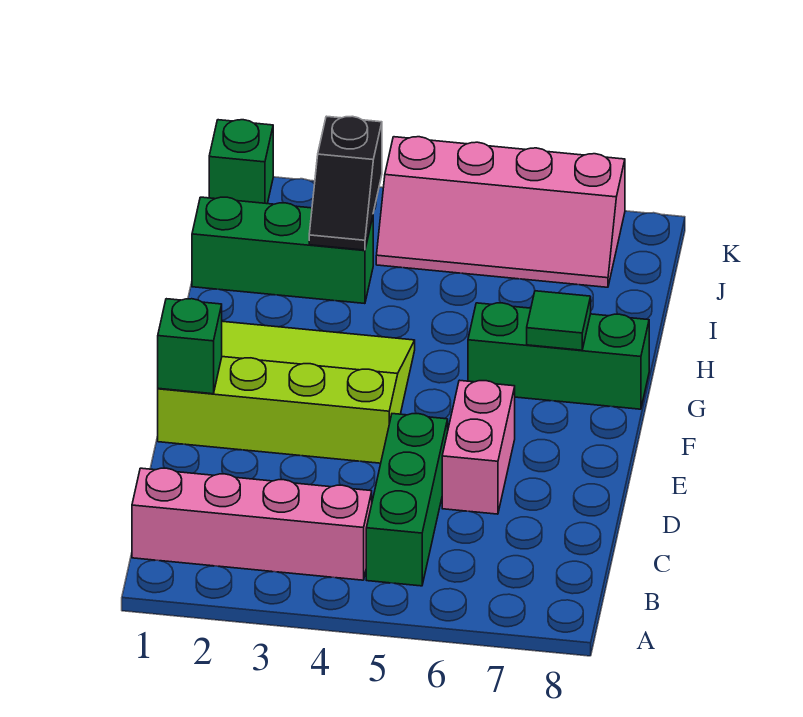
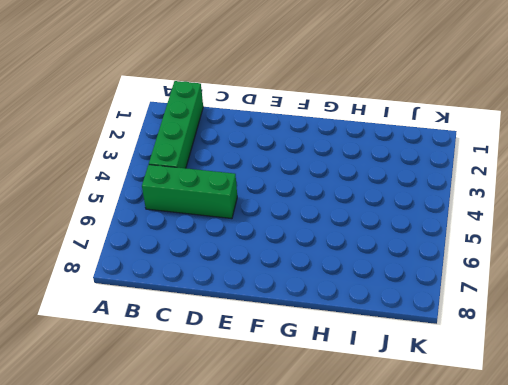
green brick B1:B4 level 1 -> pink brick B1:B4 level 1
none -> pink brick D6:E6 level 1
none -> lime slope E1:G4 level 1 top E

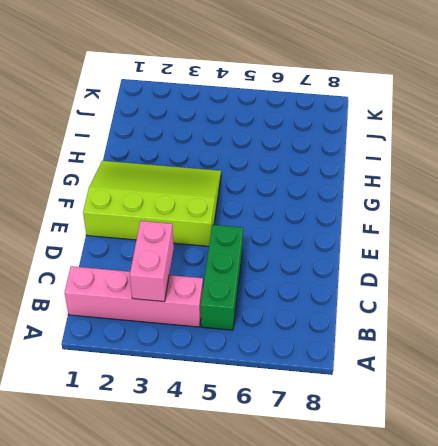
pink brick B3:C3 level 2 -> pink brick D6:E6 level 1
none -> green brick G6:G8 level 1
none -> green brick I1:I3 level 1

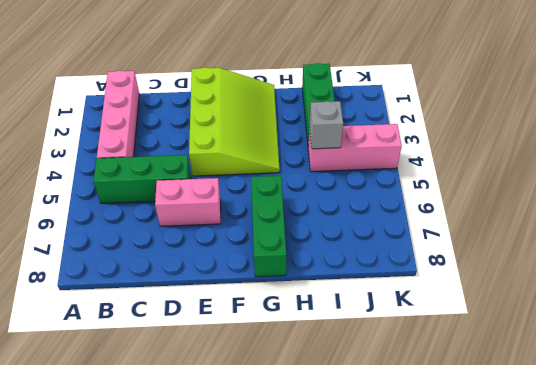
pink brick I4:K4 level 1 -> pink slope J4:K7 level 1 top K
grey brick I4 level 2 -> none
none -> green brick K1 level 1
none -> green brick E1 level 2

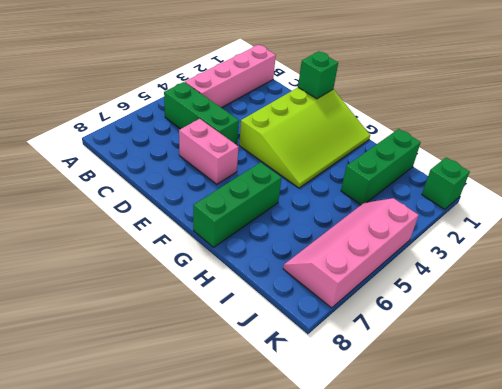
none -> green tile G7 level 2
none -> black slope I3:J3 level 2 top J

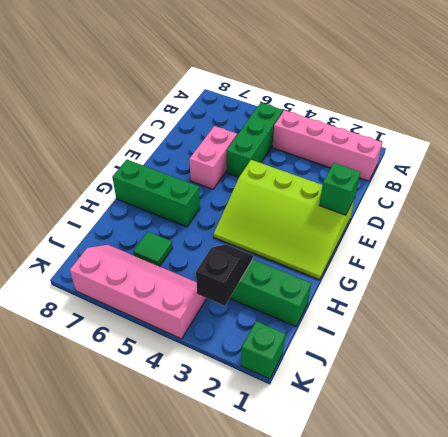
green tile I6 level 1 -> green tile G7 level 2

